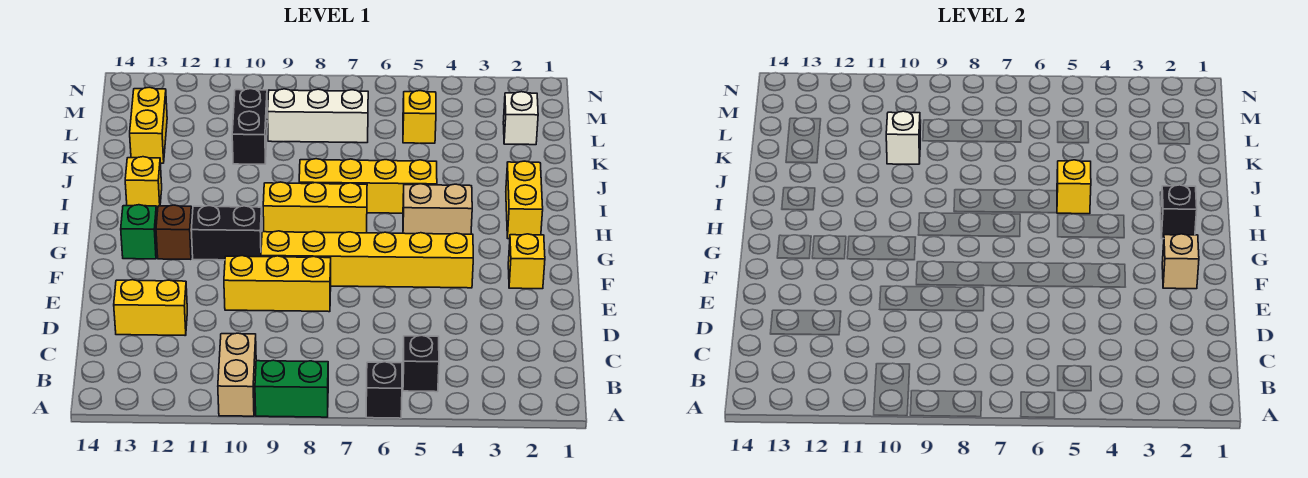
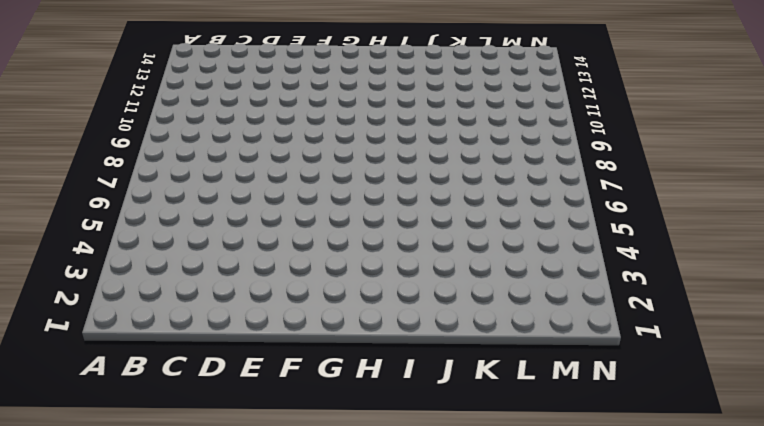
none -> black brick A6 level 1
none -> green brick A8:A9 level 1
none -> tan brick A10:B10 level 1

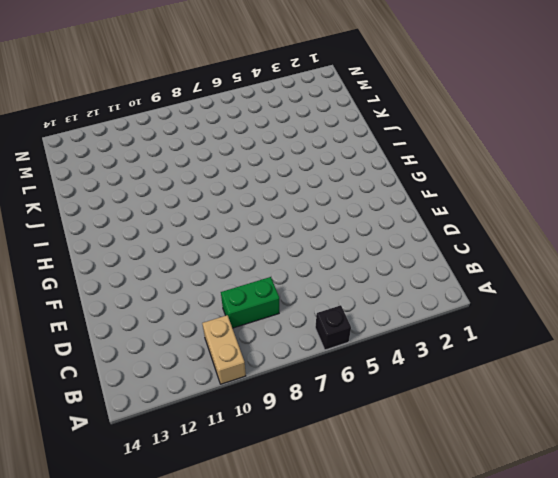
green brick C8:C9 level 1 -> green brick A8:A9 level 1
none -> black brick B5 level 1
none -> yellow brick D12:D13 level 1
none -> yellow brick E8:E10 level 1

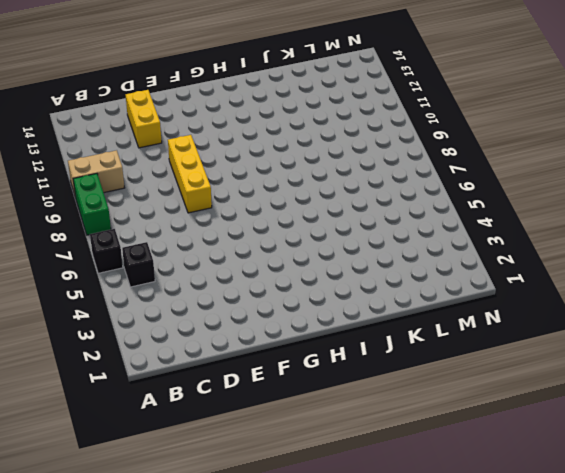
none -> yellow brick F2 level 1
none -> yellow brick F4:F9 level 1
none -> black brick G10:G11 level 1

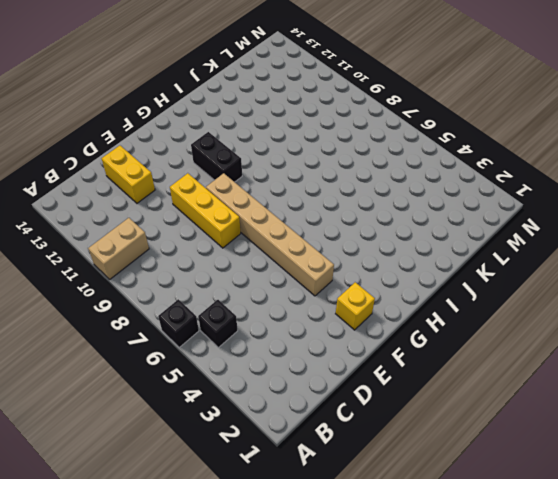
tan brick F4:F9 level 1 -> yellow brick F4:F9 level 1
none -> green brick A8:A9 level 1
none -> brown brick G12 level 1
none -> green brick G13 level 1

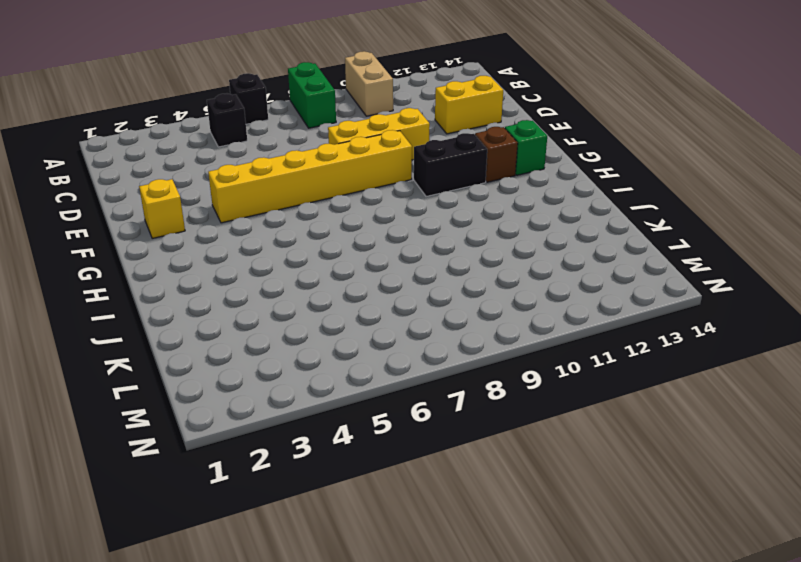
green brick A8:B8 level 1 -> green brick A8:A9 level 1
none -> yellow brick H2:I2 level 1
none -> tan brick H4:H5 level 1
none -> yellow brick H7:H9 level 1

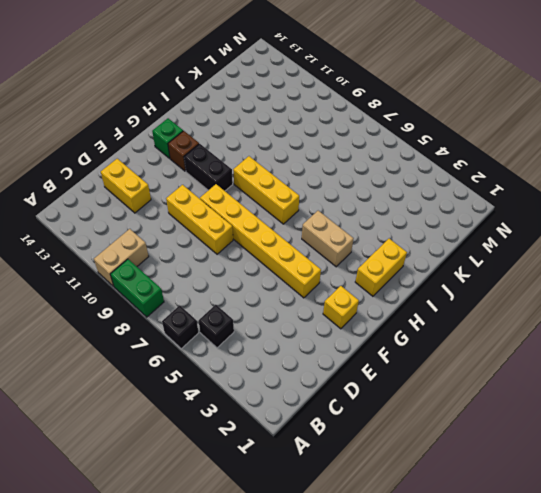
none -> yellow brick I5:I8 level 1
none -> yellow brick I13 level 1
none -> black brick K10:L10 level 1

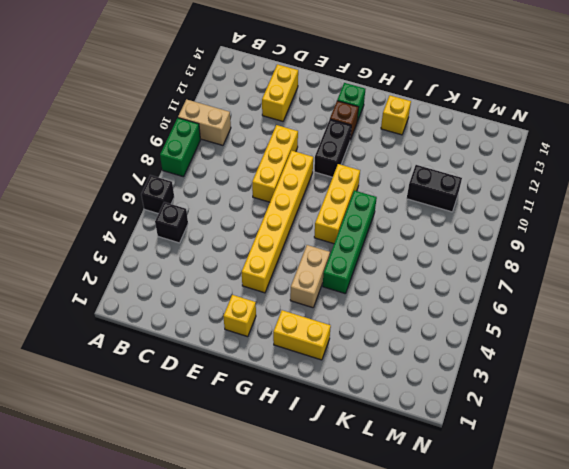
green brick I5:I8 level 1 -> yellow brick I5:I8 level 1
none -> yellow brick K13:L13 level 1
none -> white brick L2 level 1
none -> yellow brick L5 level 1

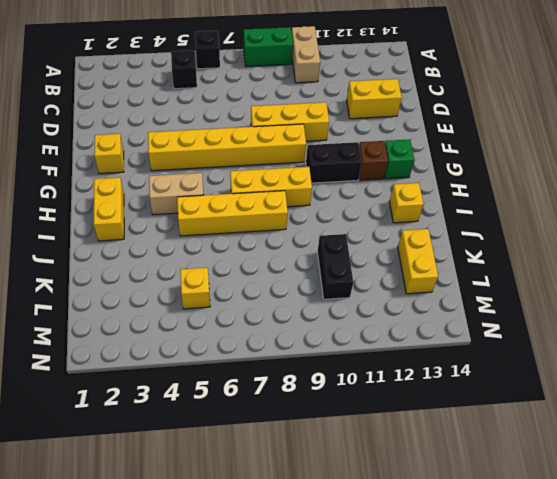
none -> white brick L2 level 1
none -> white brick L7:L9 level 1
none -> tan brick F2 level 2

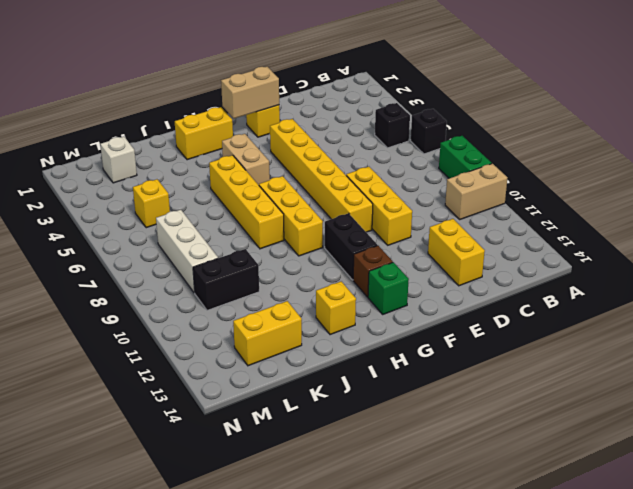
tan brick F2:G2 level 2 -> tan brick F2 level 2
none -> black brick H2 level 2
none -> yellow brick I5 level 2
none -> white brick K10 level 2

